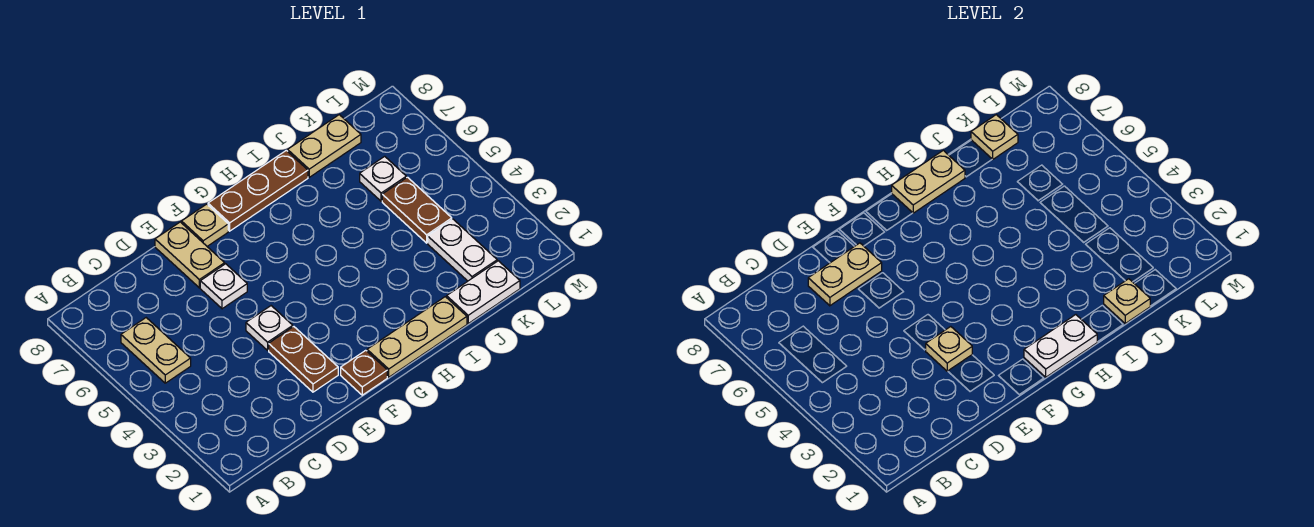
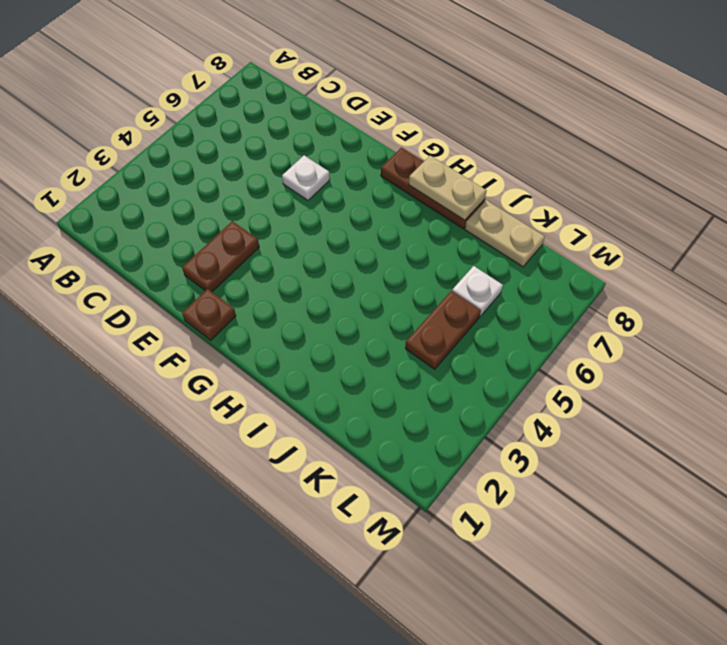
none -> tan plate B5:B6 level 1
none -> white plate E4 level 1
none -> tan plate E7:E8 level 1

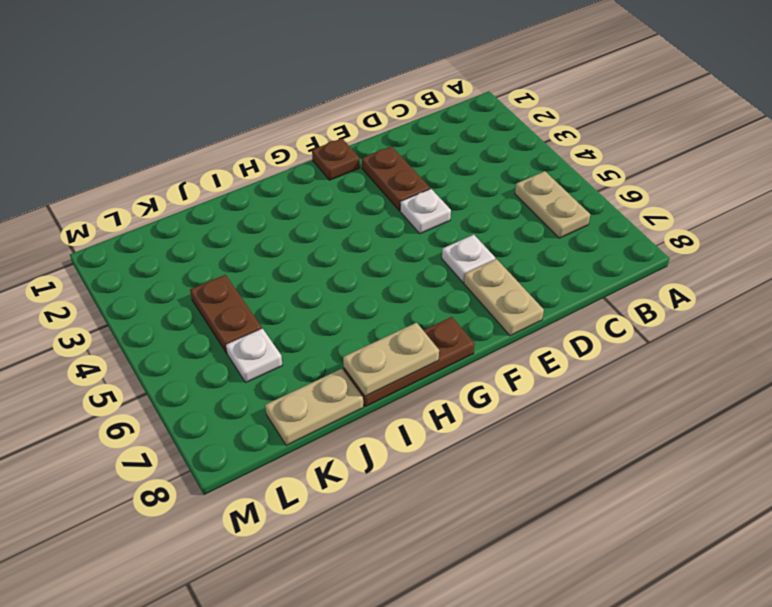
none -> tan plate F8 level 1
none -> tan plate G1:I1 level 1
none -> white plate J1:K1 level 1

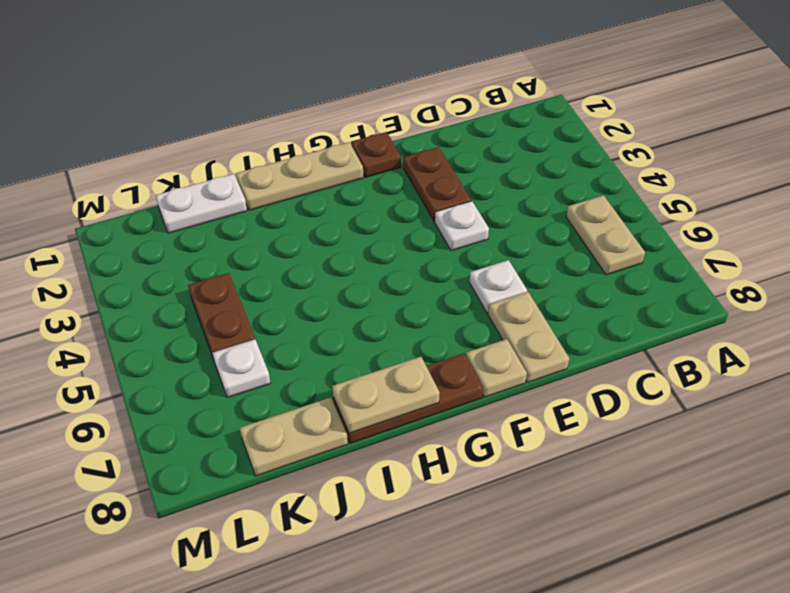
none -> white plate K2:K3 level 1
none -> tan plate D7:E7 level 2
none -> tan plate E3 level 2

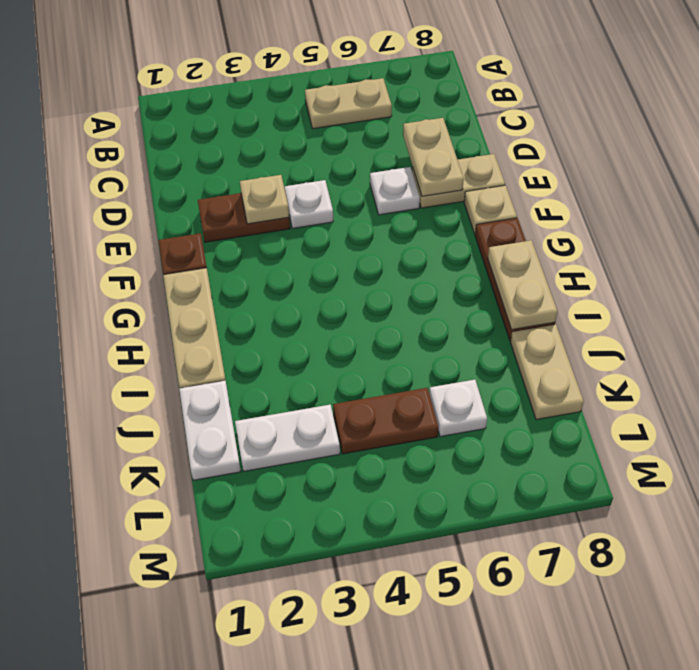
none -> white plate G1:H1 level 2
none -> tan plate J1 level 2
none -> tan plate K8 level 2

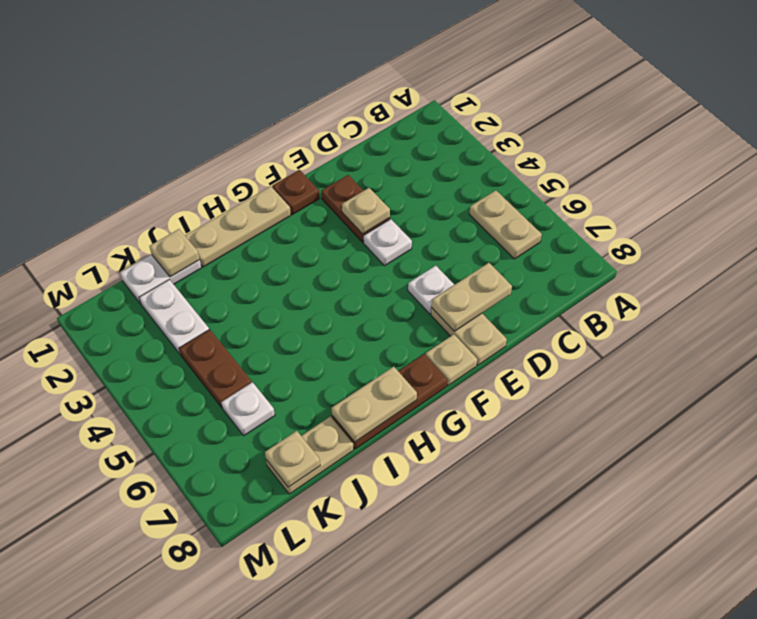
none -> white plate G1:H1 level 2

